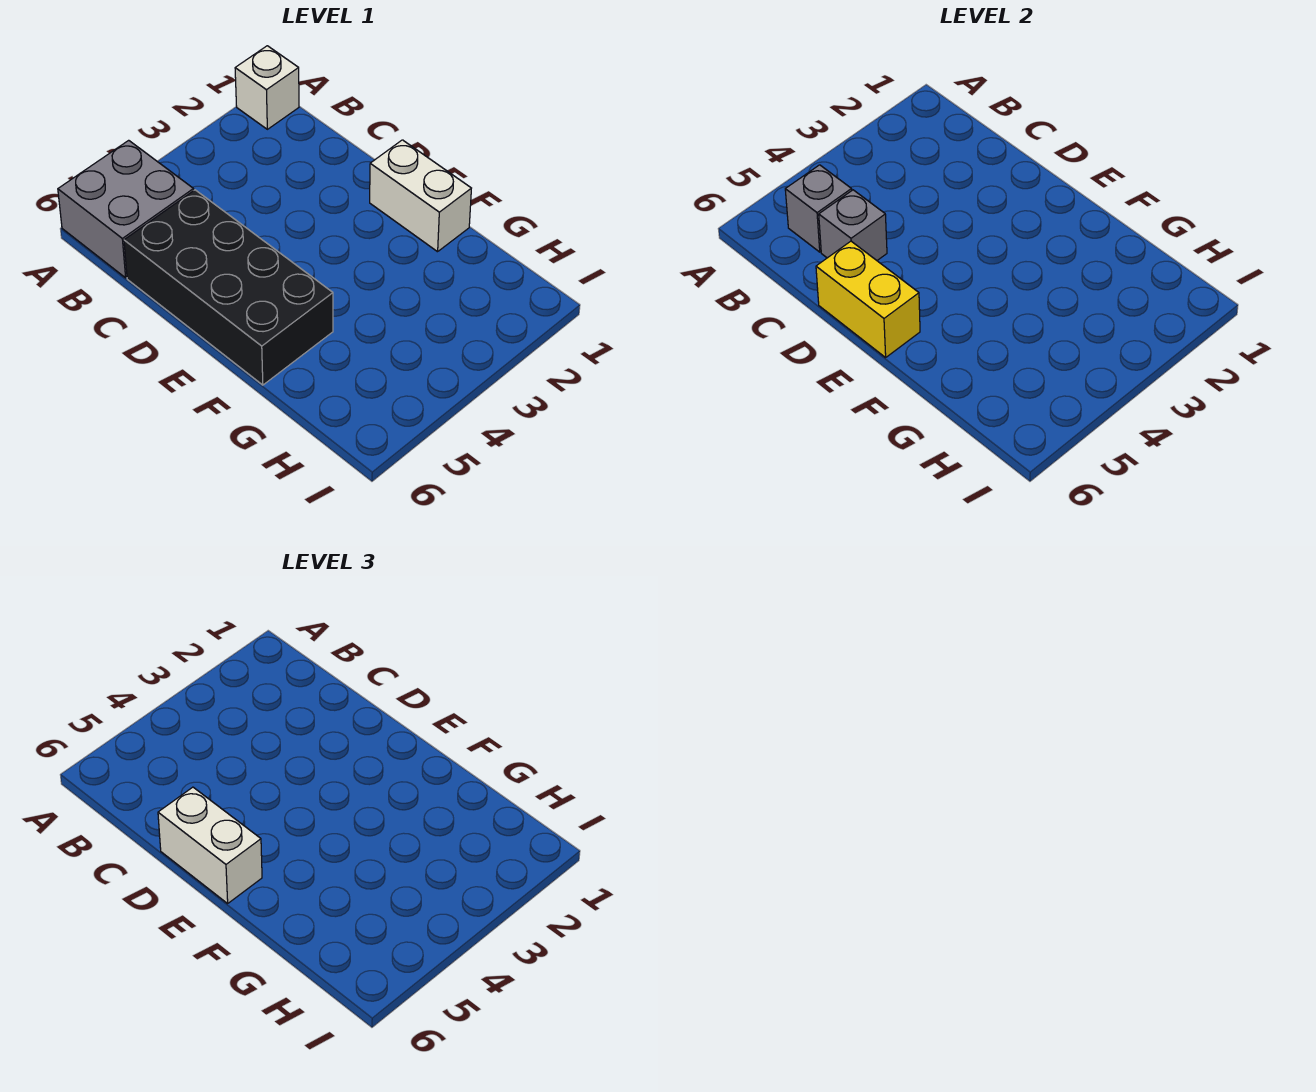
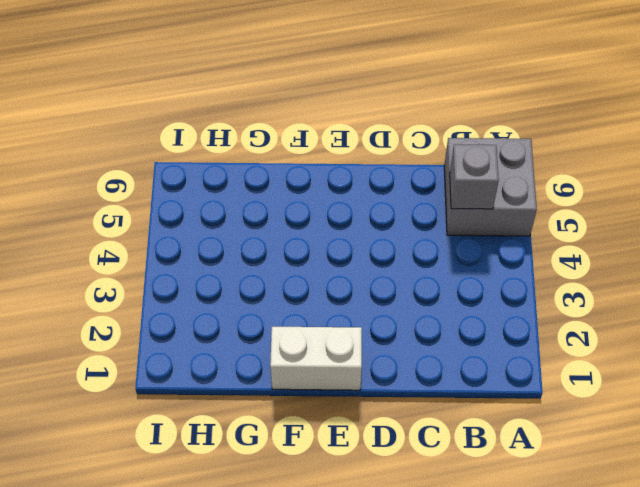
none -> white brick A1 level 1
none -> black brick C5:F6 level 1

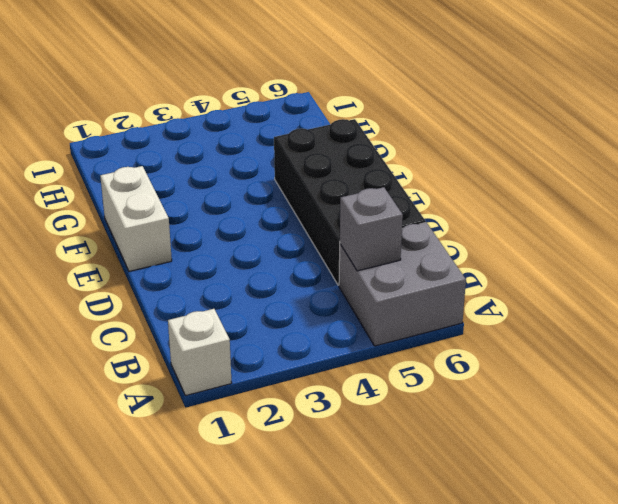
none -> grey brick C5 level 2
none -> yellow brick D6:E6 level 2

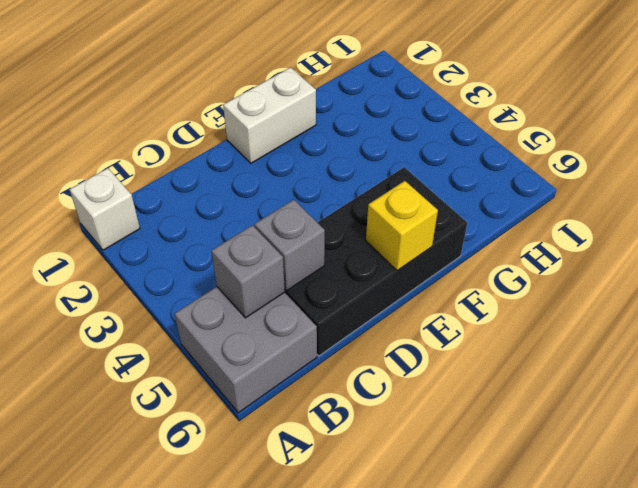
yellow brick E6 level 2 -> yellow brick D6:E6 level 2
none -> white brick D6:E6 level 3

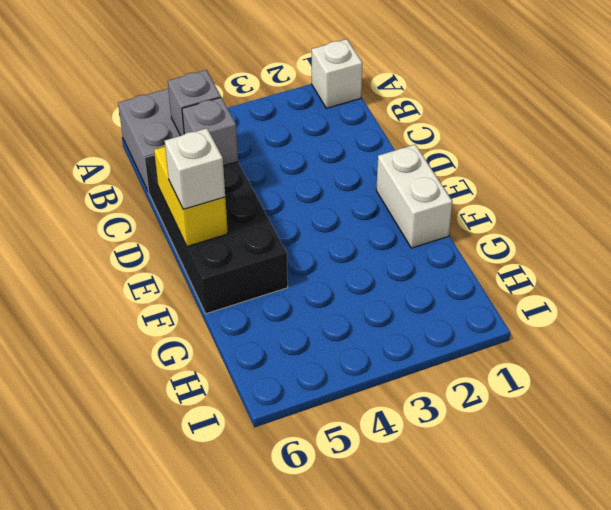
white brick E6 level 3 -> white brick D6:E6 level 3

